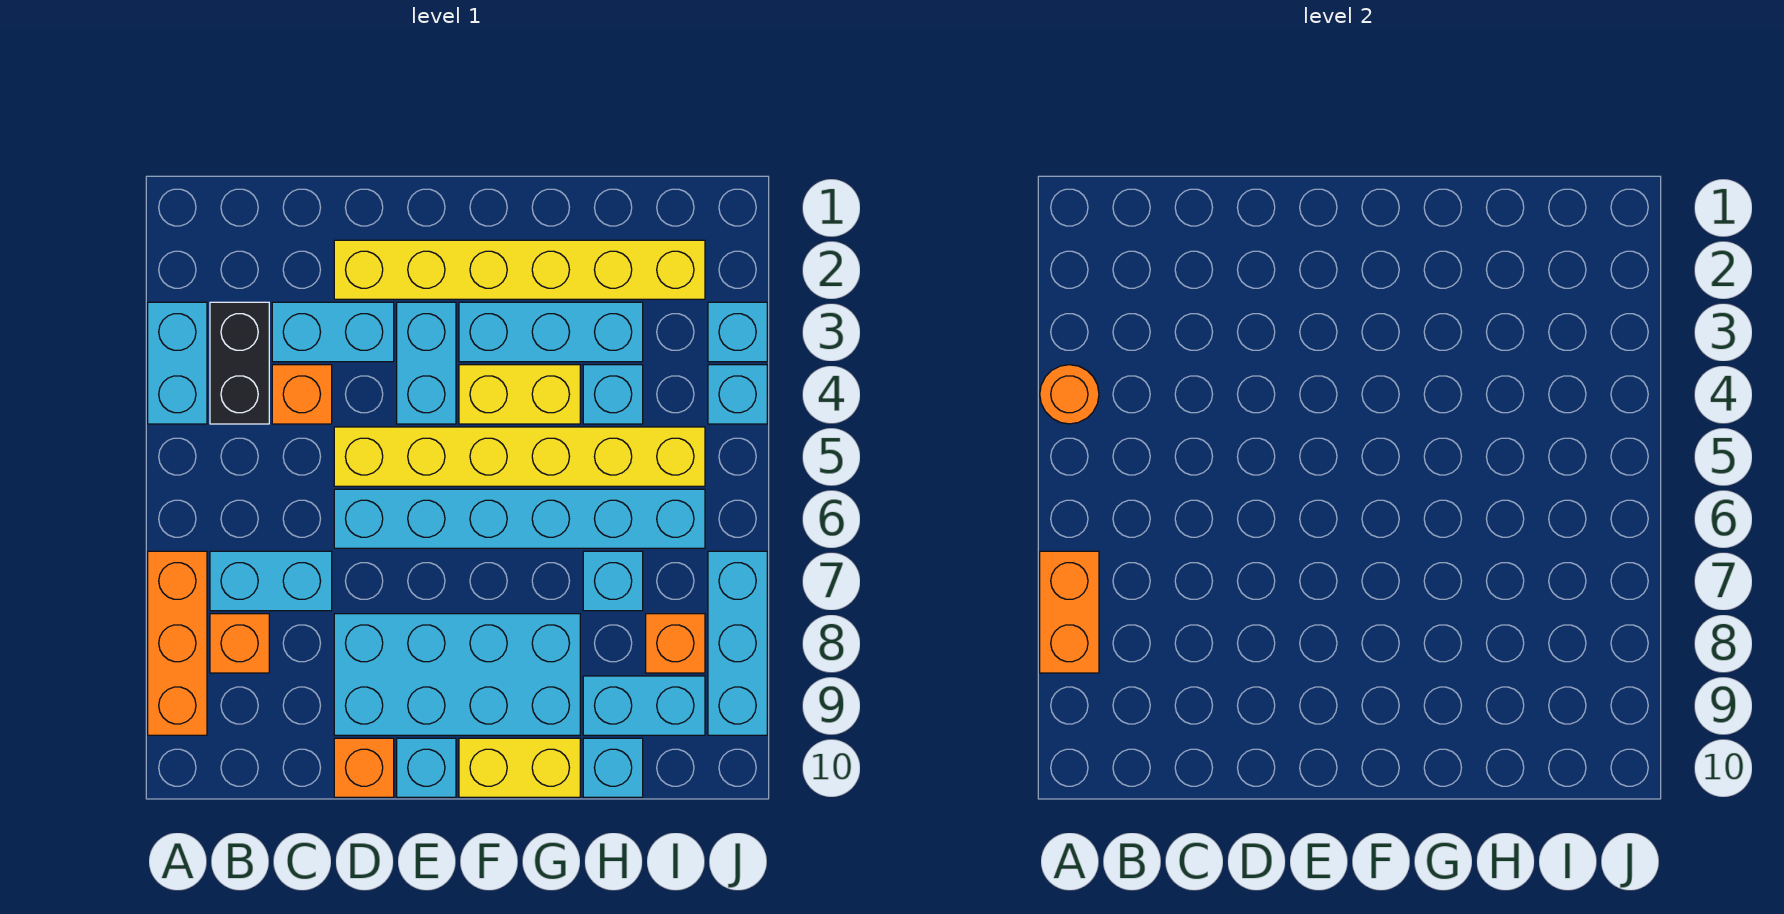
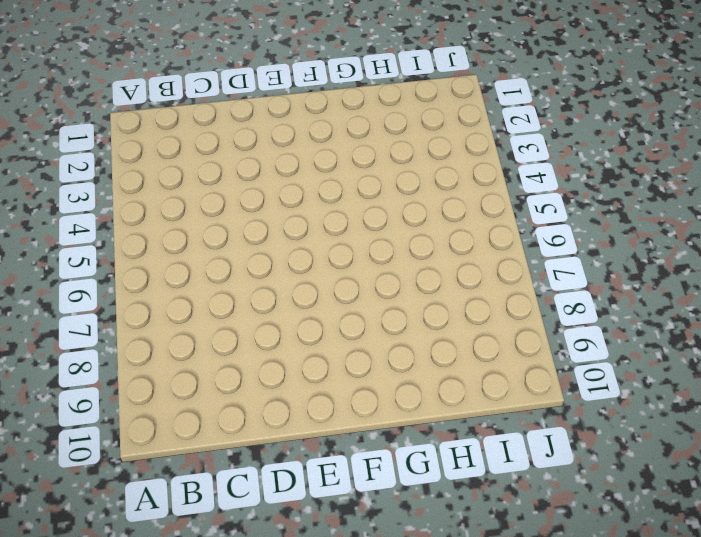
none -> cyan brick A3:A4 level 1
none -> orange brick A7:A9 level 1
none -> black brick B3:B4 level 1

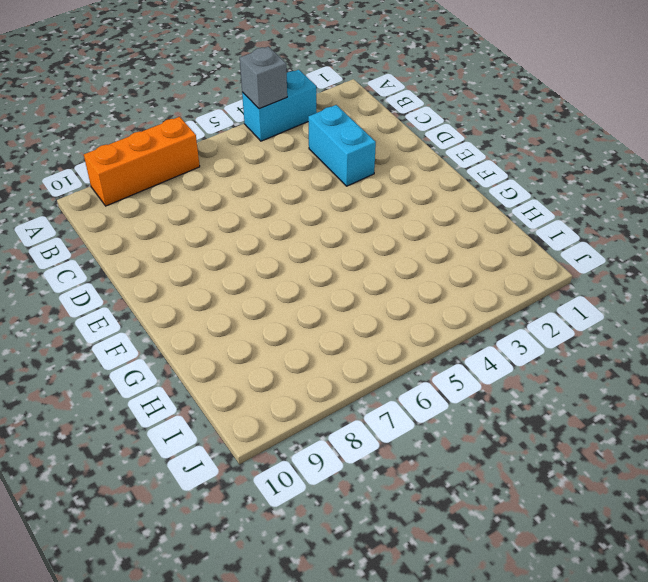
grey brick A4 level 2 -> orange round brick A4 level 2
none -> black brick B3:B4 level 1
none -> cyan brick B7:C7 level 1
none -> orange brick B8 level 1

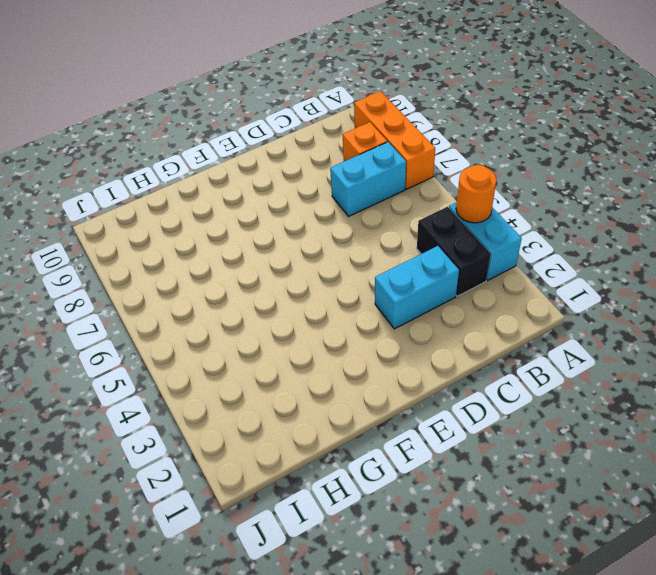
none -> orange brick C4 level 1
none -> yellow brick D2:I2 level 1
none -> yellow brick D5:I5 level 1

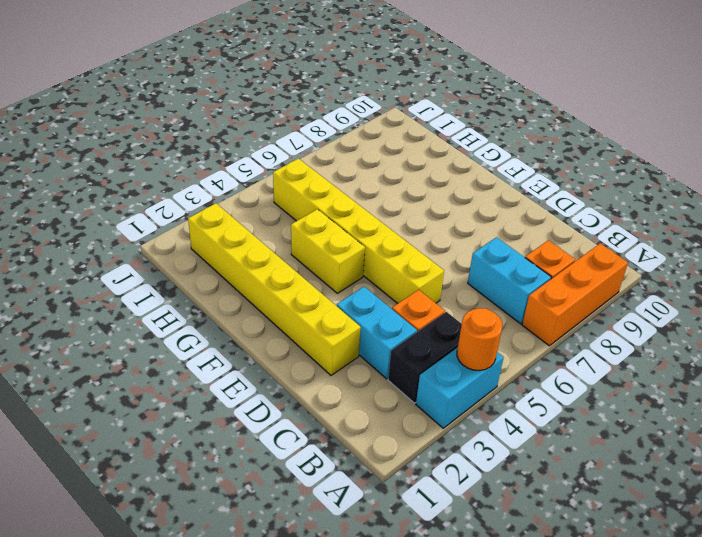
none -> cyan brick D6:I6 level 1
none -> cyan brick D8:G9 level 1
none -> orange brick D10 level 1

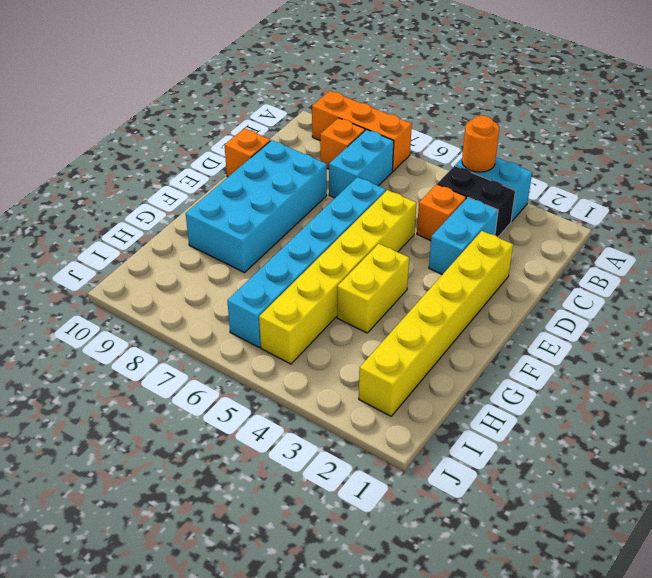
none -> cyan brick E3:E4 level 1
none -> cyan brick E10 level 1
none -> cyan brick F3:H3 level 1

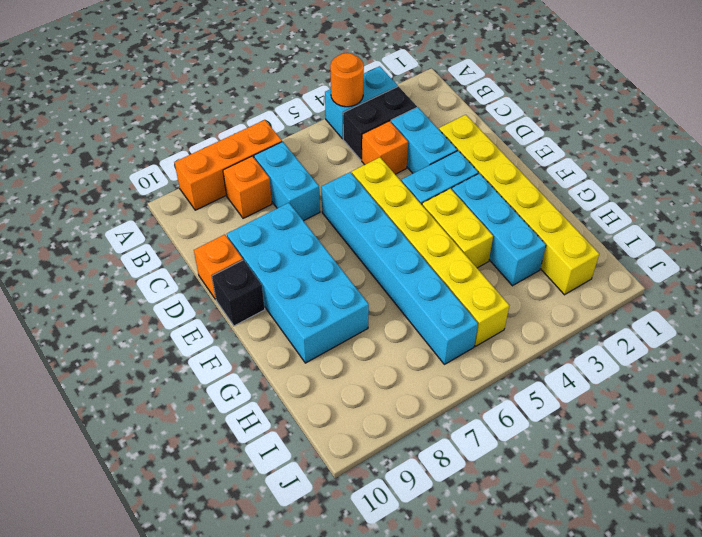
black brick E10 level 1 -> cyan brick E10 level 1
none -> yellow brick F10:G10 level 1
none -> cyan brick H4 level 1
none -> cyan brick H7 level 1

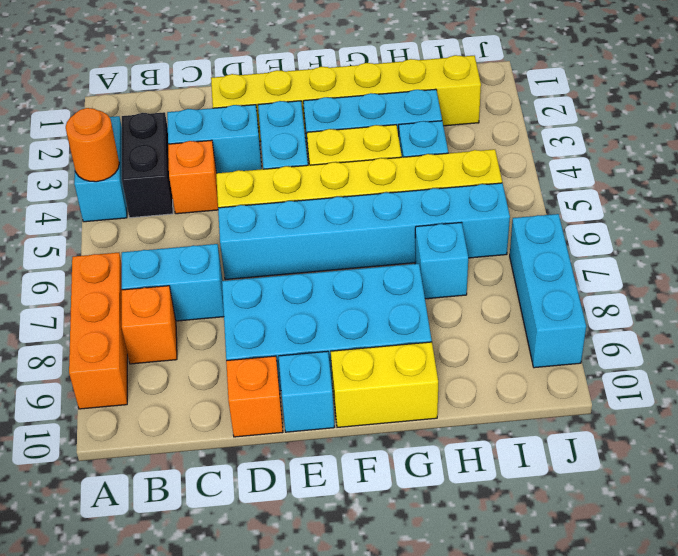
none -> cyan brick H9:I9 level 1
none -> cyan brick H10 level 1
none -> orange brick I8 level 1

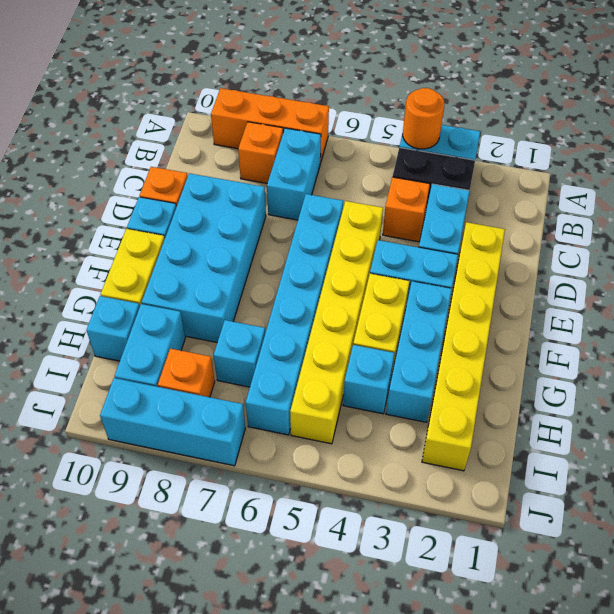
none -> cyan brick J3 level 1
none -> cyan brick J4 level 1
none -> orange brick A7:A8 level 2

